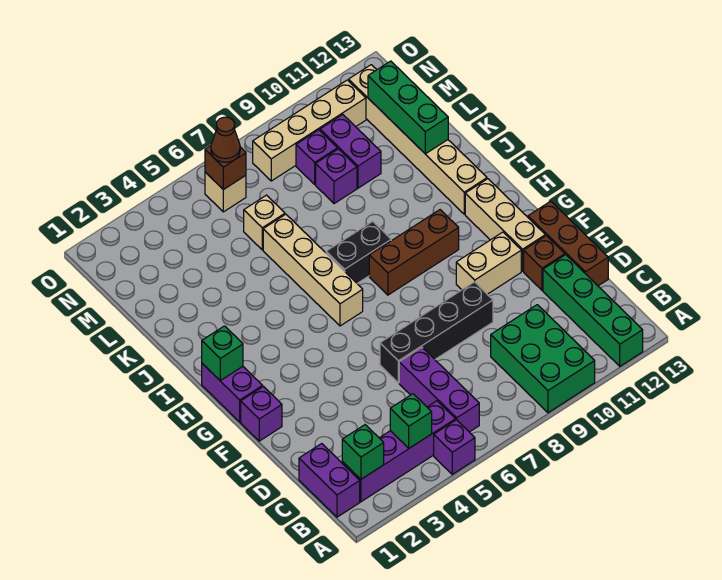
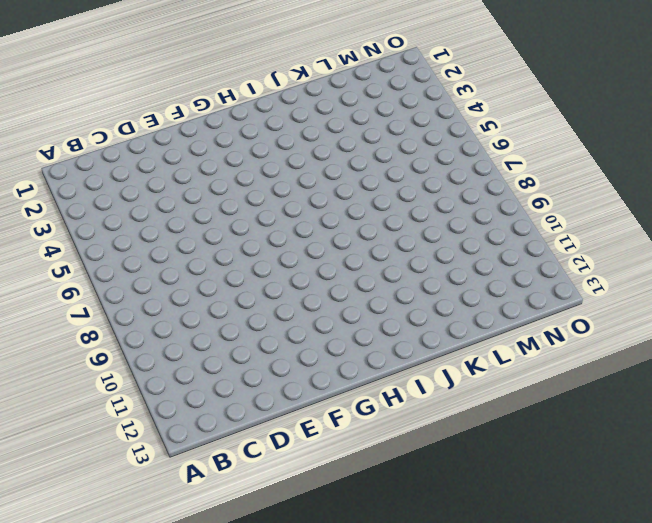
none -> purple brick A5 level 1
none -> green brick A9:C10 level 1
none -> green brick A12:D12 level 1

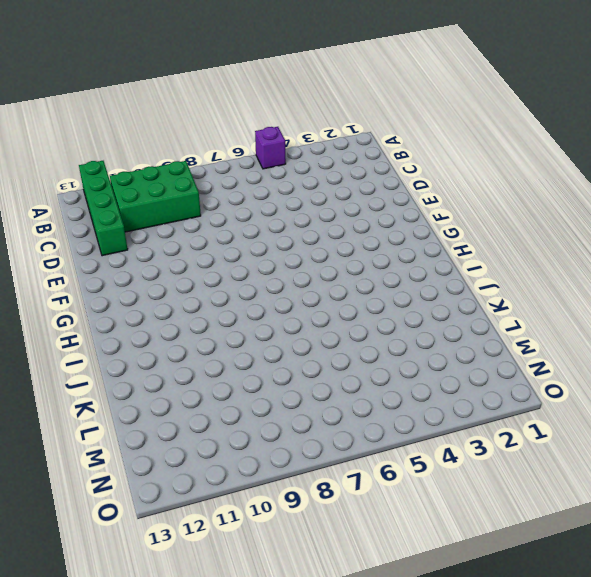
green brick B9:C11 level 1 -> green brick A9:C10 level 1
none -> purple brick B1:C1 level 1
none -> purple brick B2:B5 level 1
none -> purple brick B6:D6 level 1

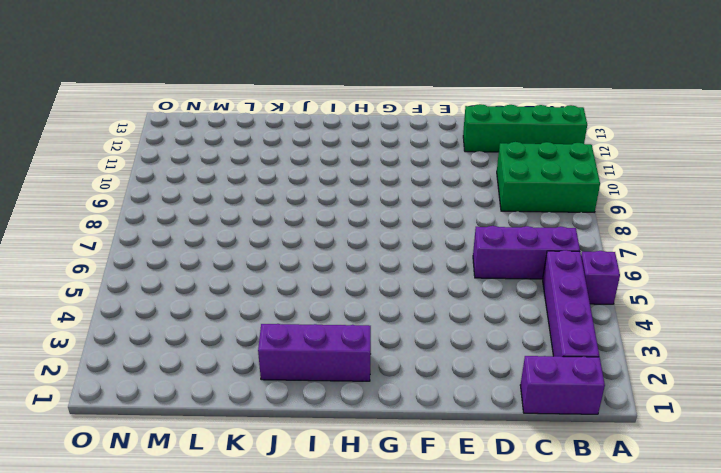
purple brick H2:J2 level 1 -> none
none -> brown brick D13:F13 level 1
none -> black brick E6:E9 level 1
none -> brown brick E12 level 1

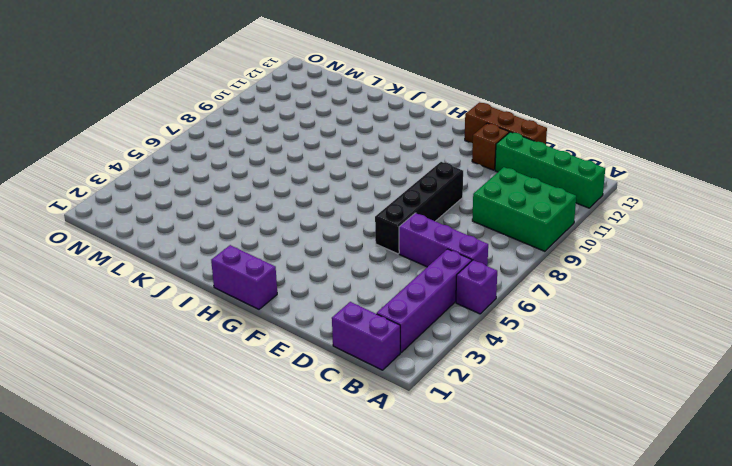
none -> purple brick F1 level 1
none -> tan brick F10:F11 level 1
none -> tan brick F12:H12 level 1

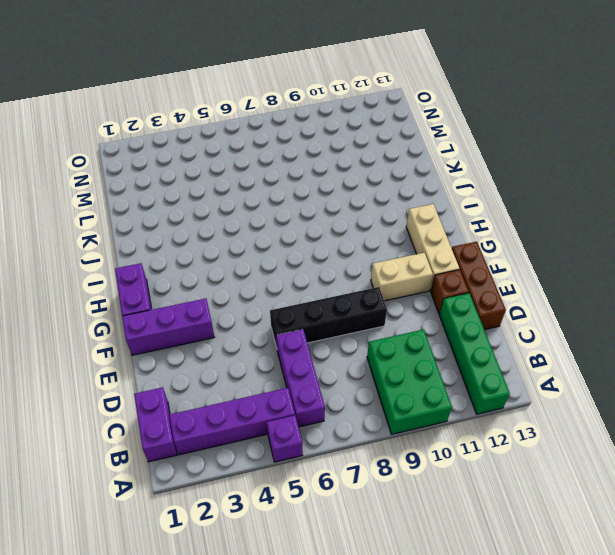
purple brick F1:F3 level 1 -> purple brick F1 level 1
none -> tan brick H6:K6 level 1
none -> brown brick H8:H10 level 1
none -> black brick I7:I8 level 1

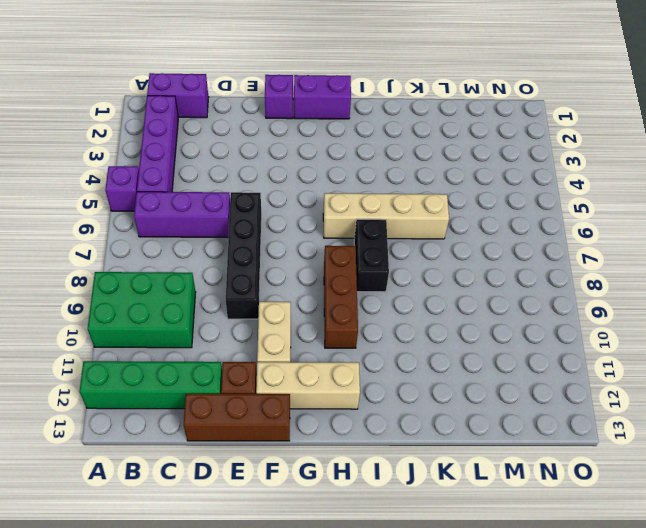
none -> tan brick I12:N12 level 1
none -> tan brick L6 level 1
none -> purple brick L9 level 1

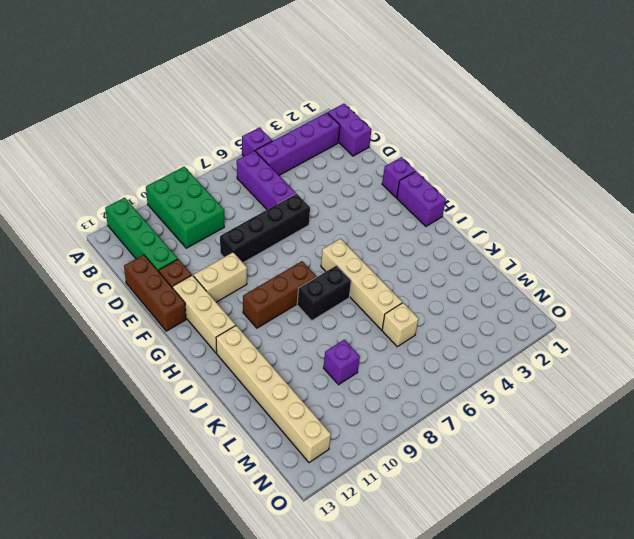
none -> purple brick L10:M10 level 1
none -> purple brick M9 level 1
none -> tan brick N6 level 1

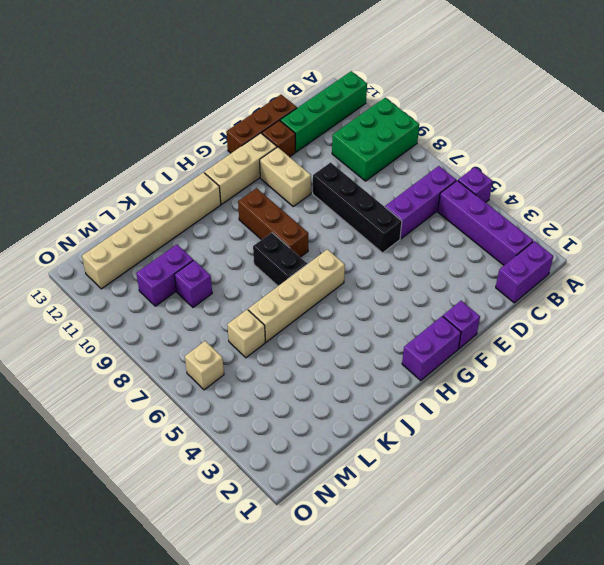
none -> purple brick M9 level 1
none -> tan brick N8:N11 level 1
none -> green brick B2 level 2

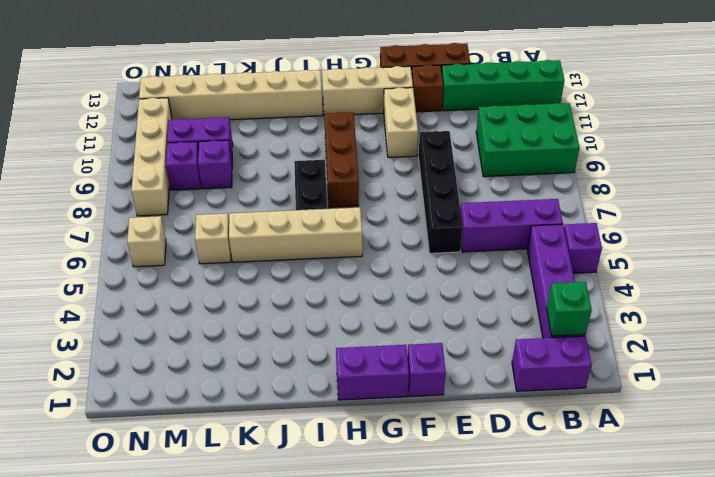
none -> green brick B4 level 2
none -> green brick H1 level 2
none -> green brick K12:M12 level 2

